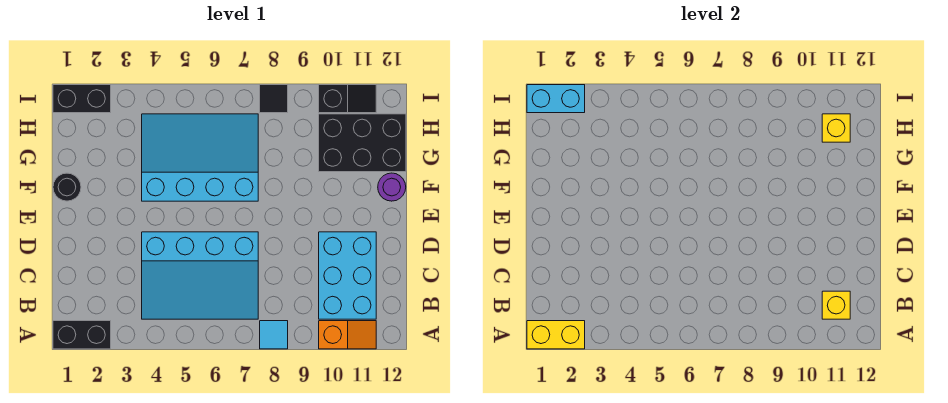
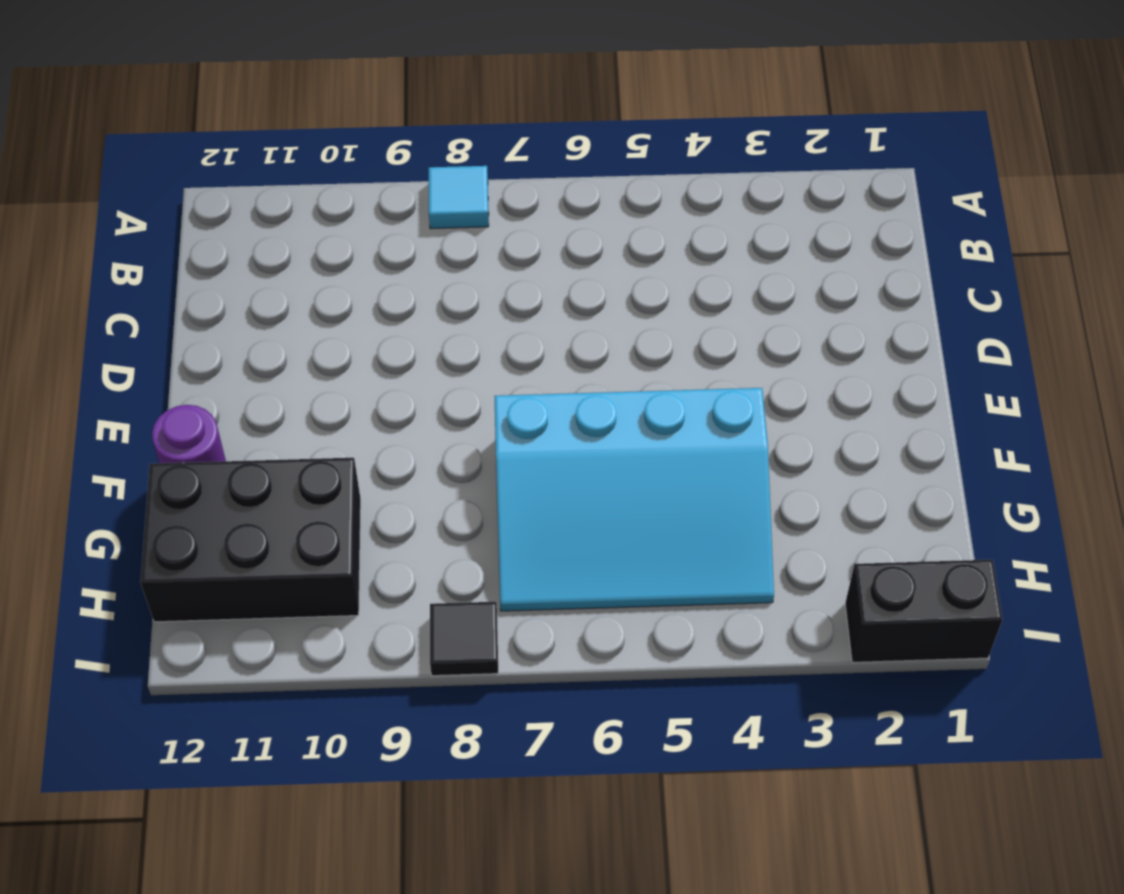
none -> black brick A1:A2 level 1
none -> orange slope A10:A11 level 1 top 10
none -> cyan slope B4:D7 level 1 top D

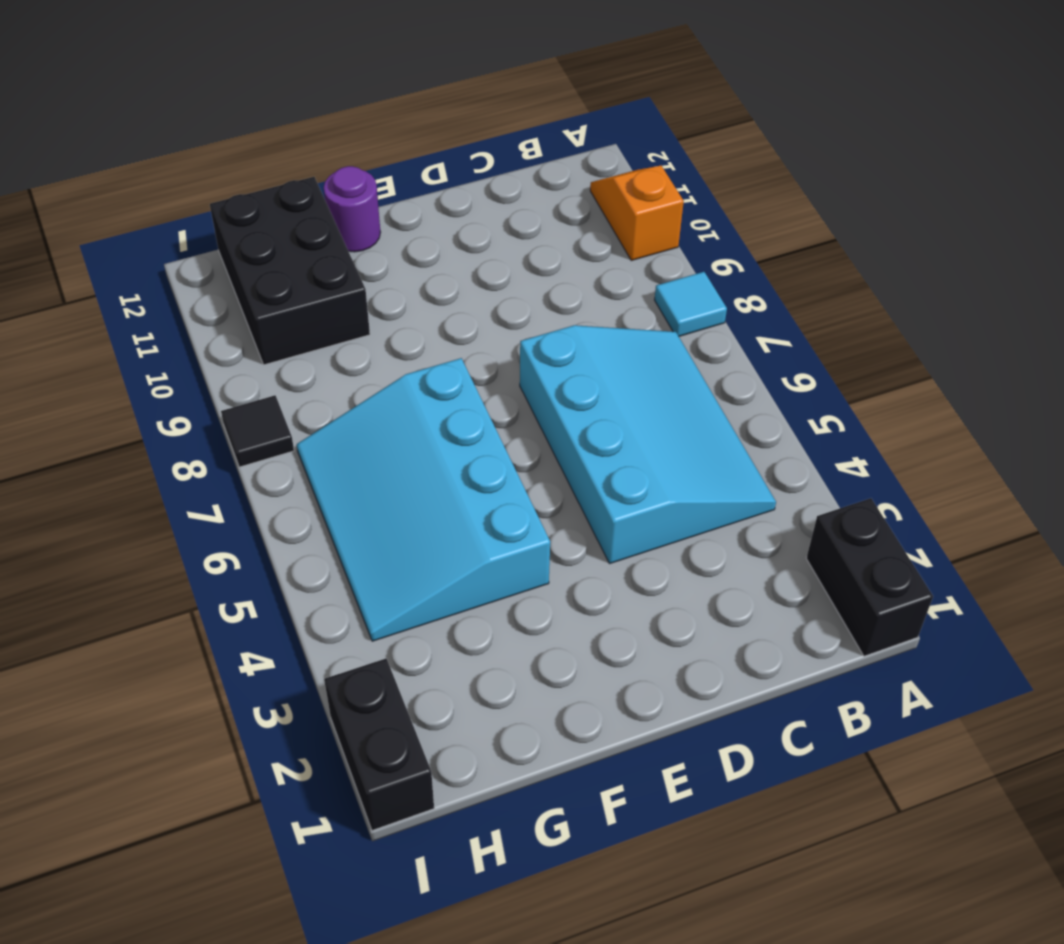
none -> cyan brick B10:D11 level 1
none -> black round brick F1 level 1
none -> black slope I10:I11 level 1 top 10

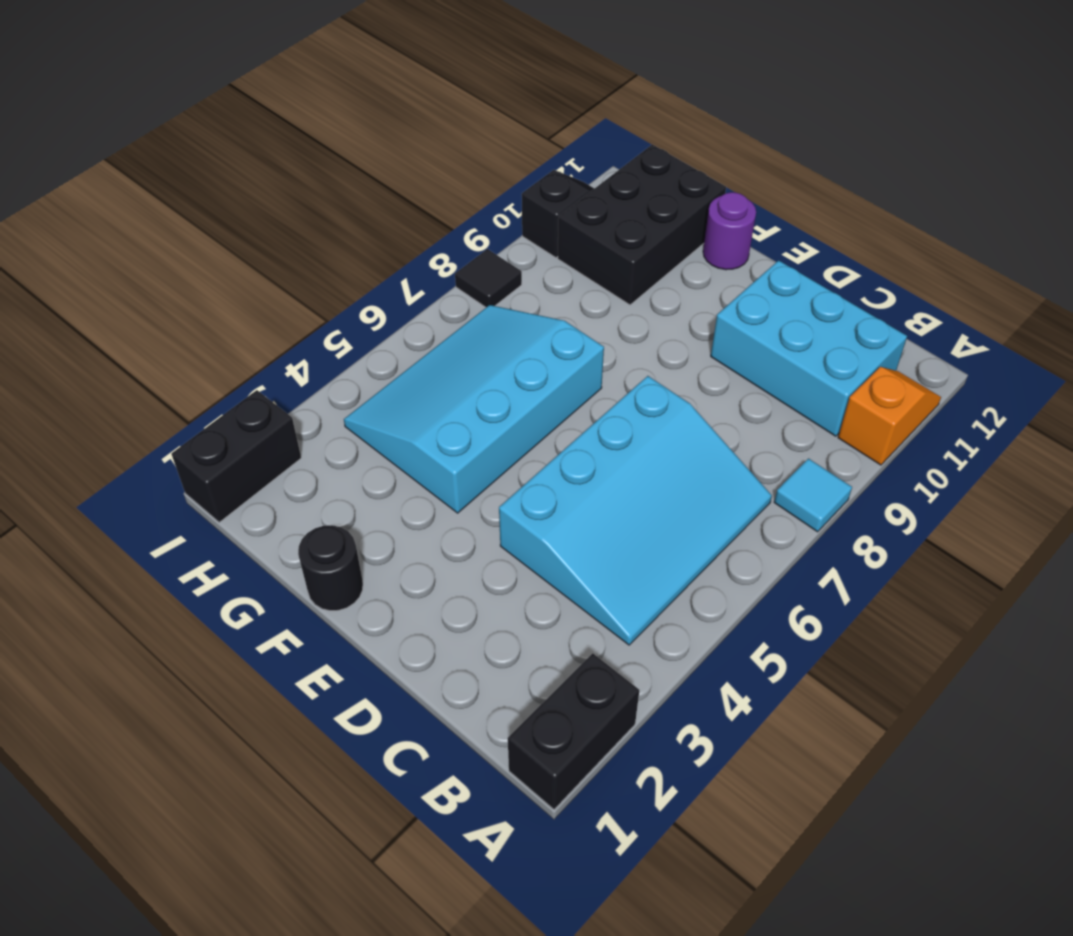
none -> yellow brick A1:A2 level 2
none -> yellow brick B11 level 2
none -> yellow brick H11 level 2

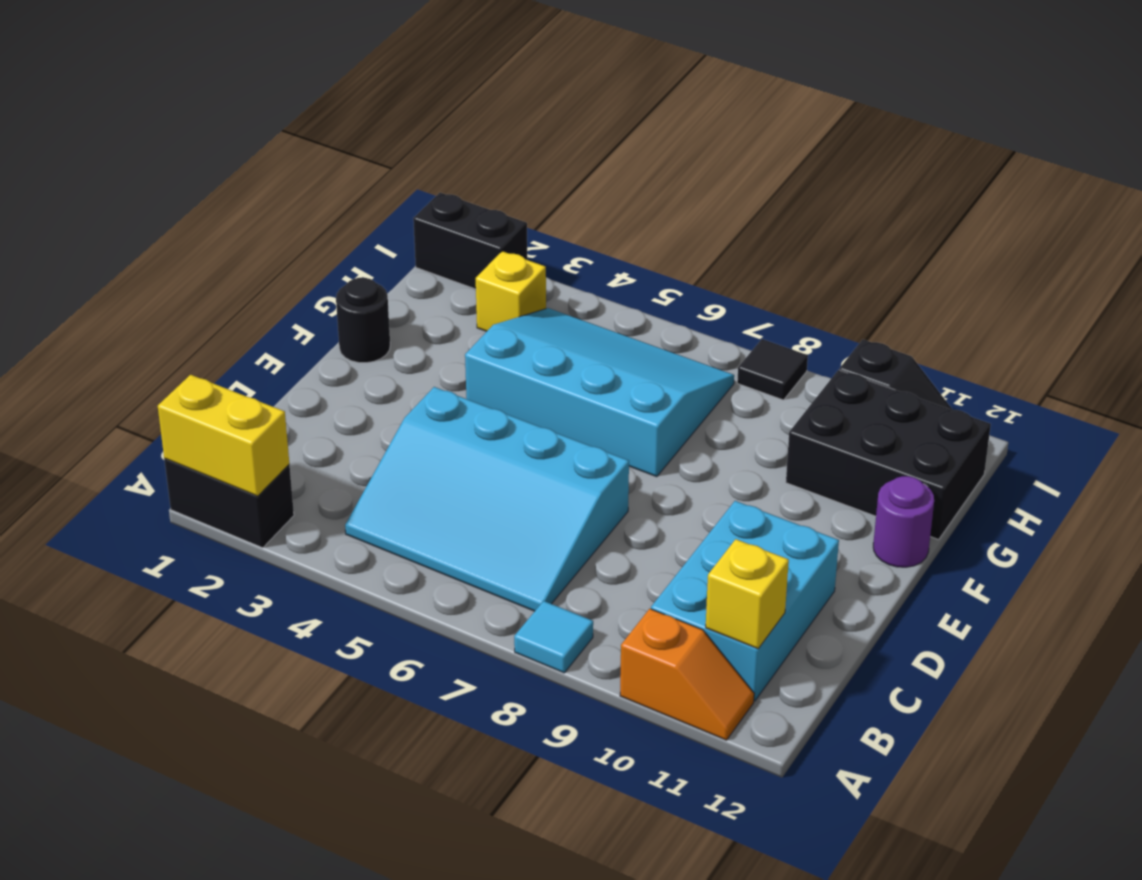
yellow brick H3 level 1 -> yellow brick H11 level 2
none -> cyan brick I1:I2 level 2

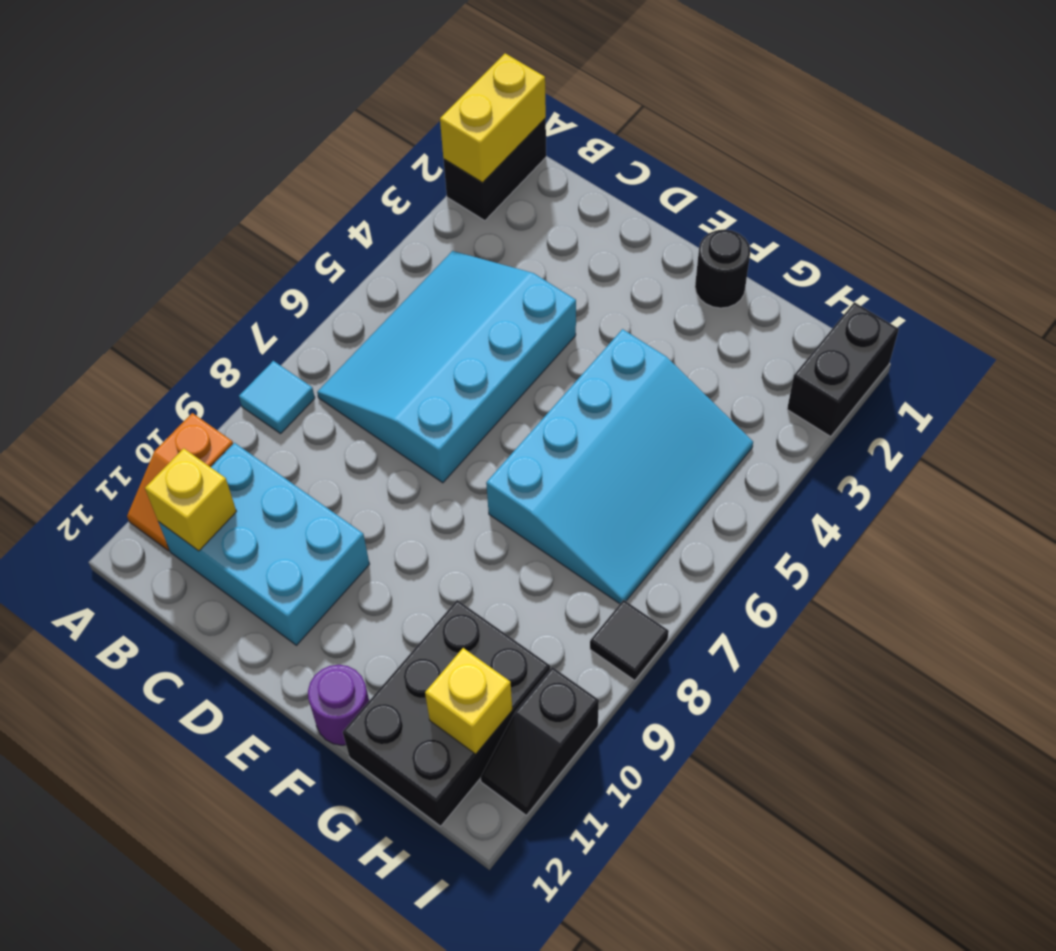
none -> cyan brick I1:I2 level 2

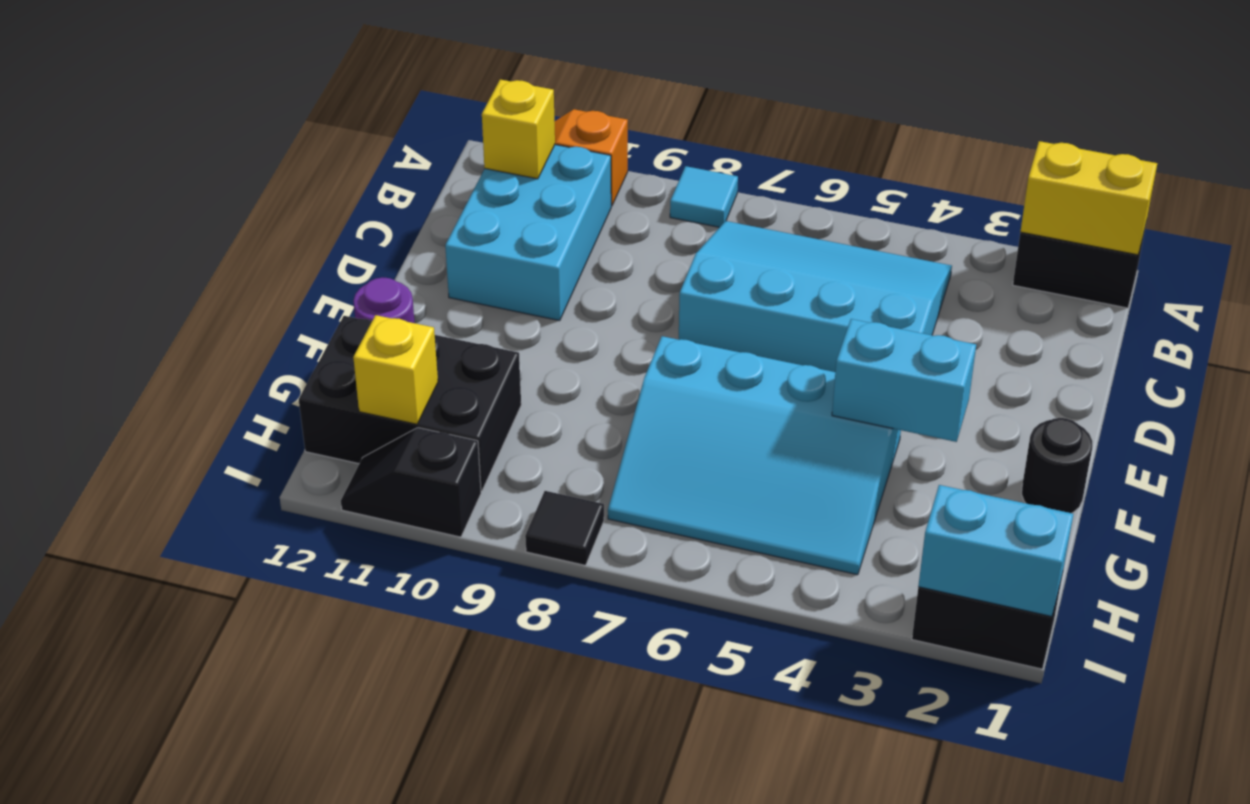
cyan brick F3:F4 level 2 -> none

